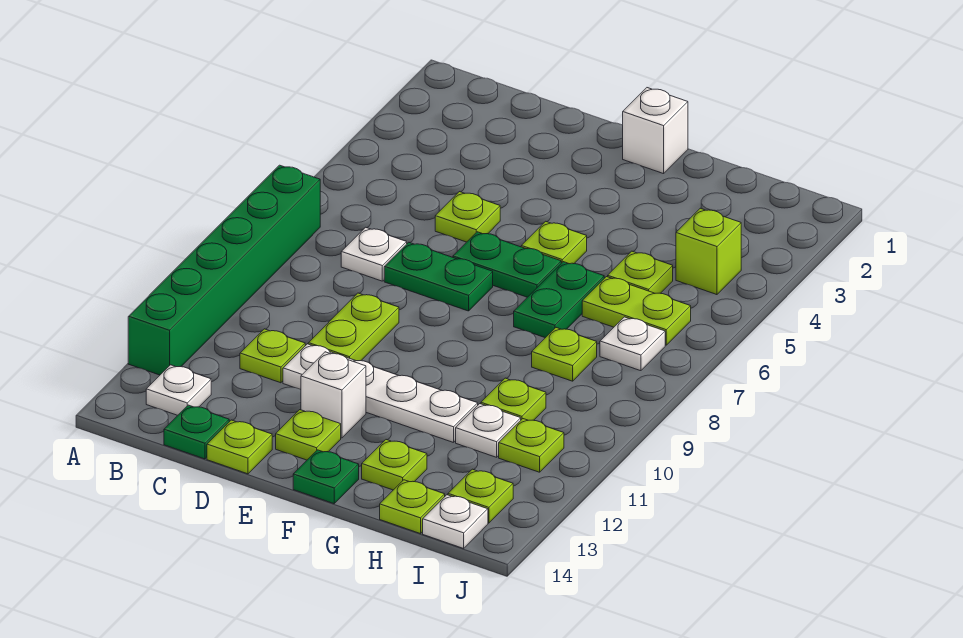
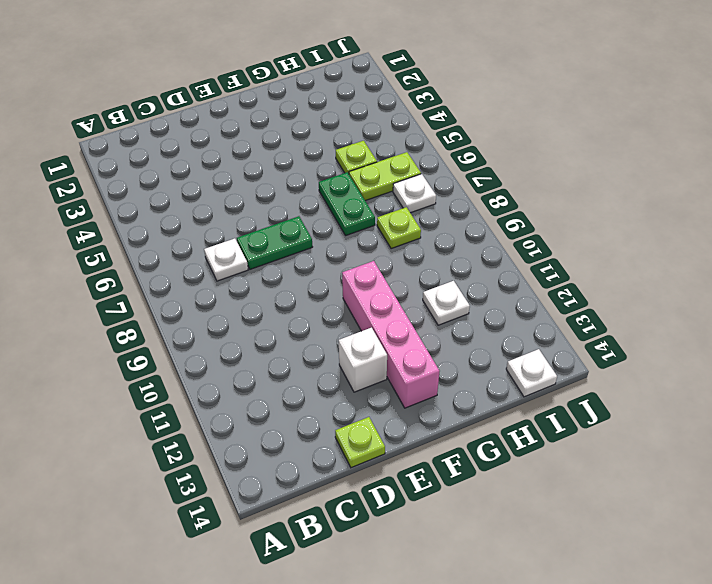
pink brick F10:F13 level 1 -> white plate D11:G11 level 1
none -> green brick A7:A12 level 1
none -> white plate B13 level 1
none -> lime plate C11 level 1

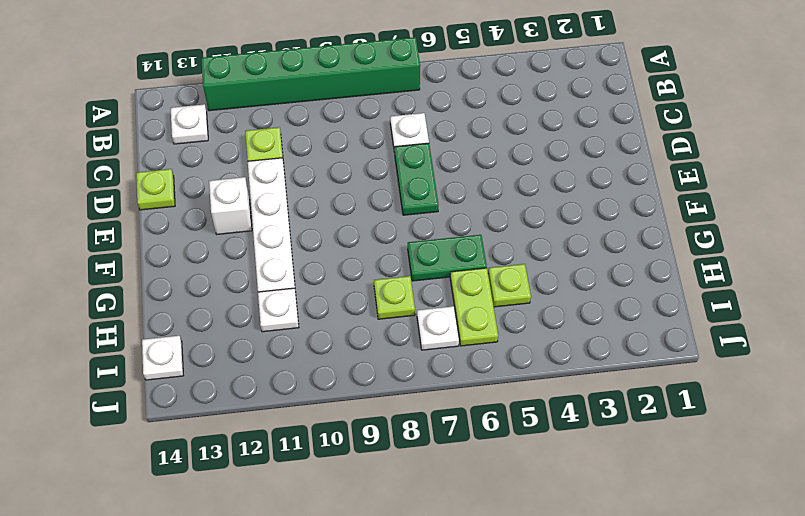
none -> green plate C14 level 1
none -> lime plate D5 level 1
none -> lime plate D9:D10 level 1

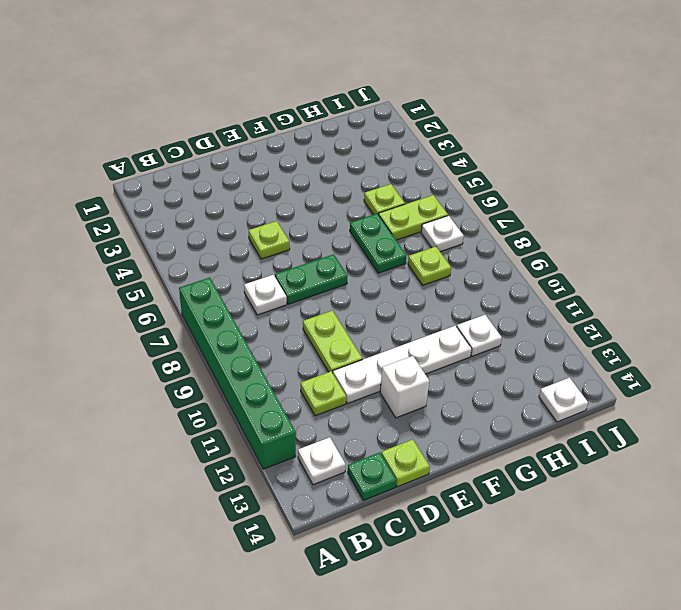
none -> green plate E6:F6 level 1
none -> lime plate E13 level 1
none -> white brick F1 level 1

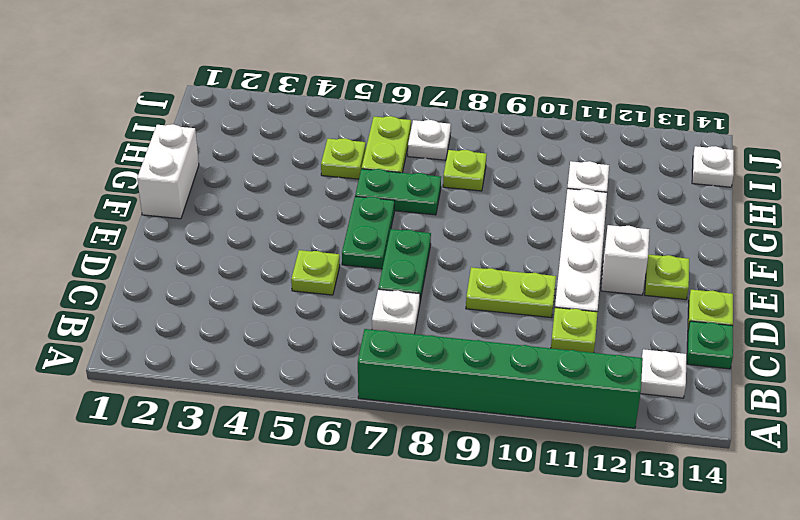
white brick F1:G1 level 1 -> white brick F1 level 1
none -> lime plate F5 level 1
none -> green plate F14 level 1
none -> lime plate G13 level 1

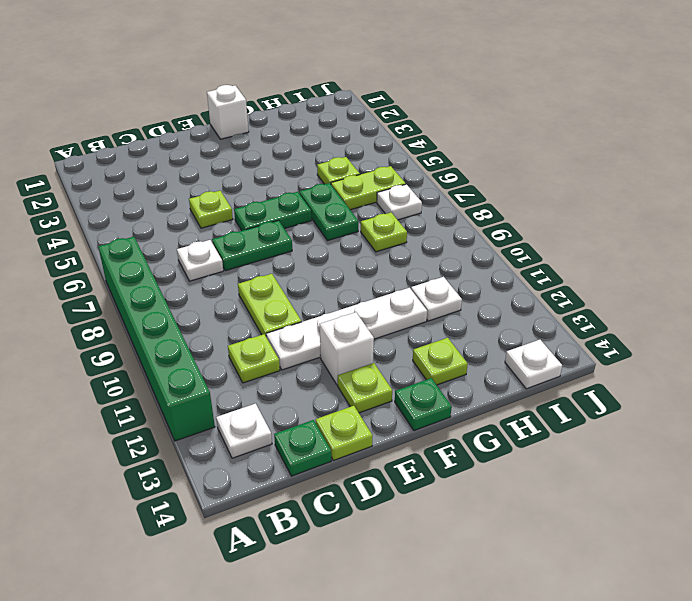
none -> lime plate F5 level 1
none -> lime plate H10 level 1
none -> lime plate H14 level 1

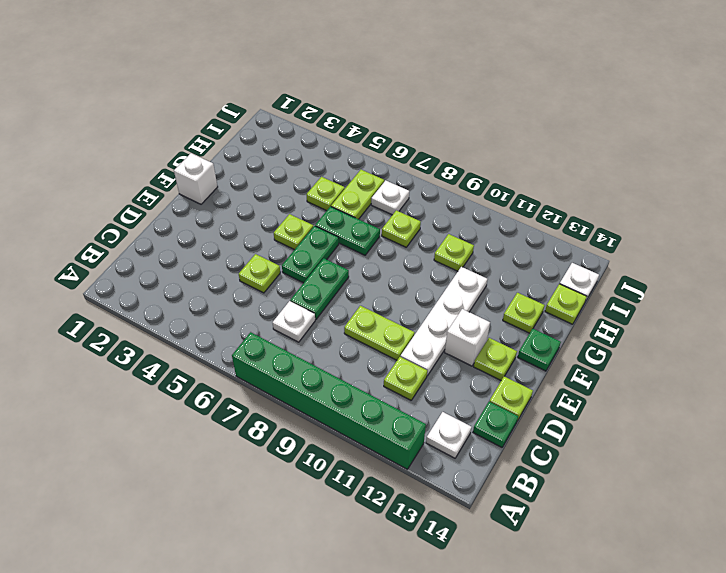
none -> white plate H11 level 1
none -> lime brick I4 level 1
none -> lime plate I11 level 1

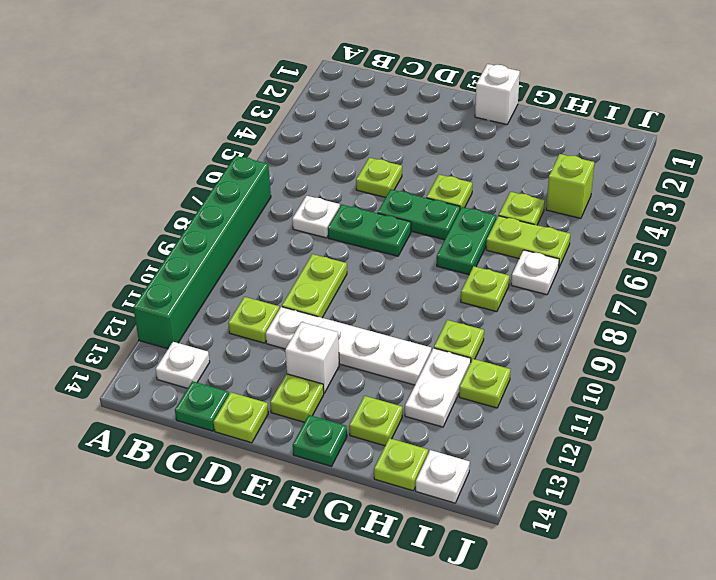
white plate H11:H12 level 1 -> white plate H11 level 1
none -> lime plate I13 level 1

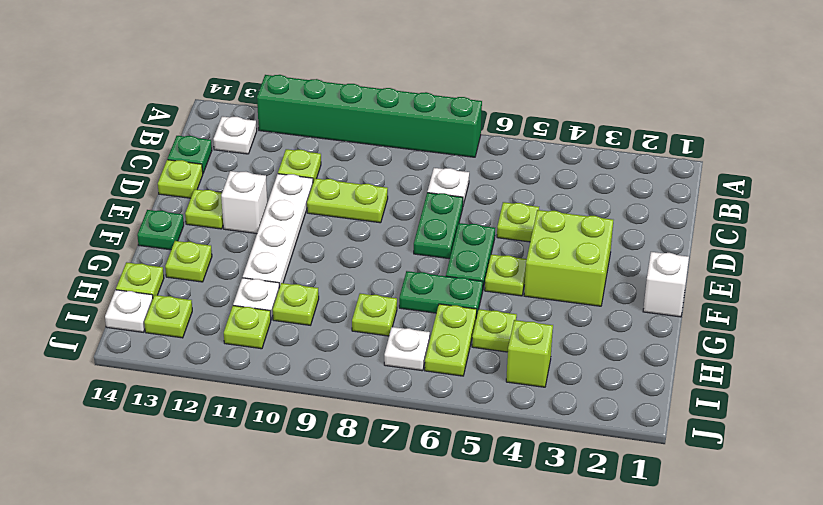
lime brick E3:F4 level 1 -> none

